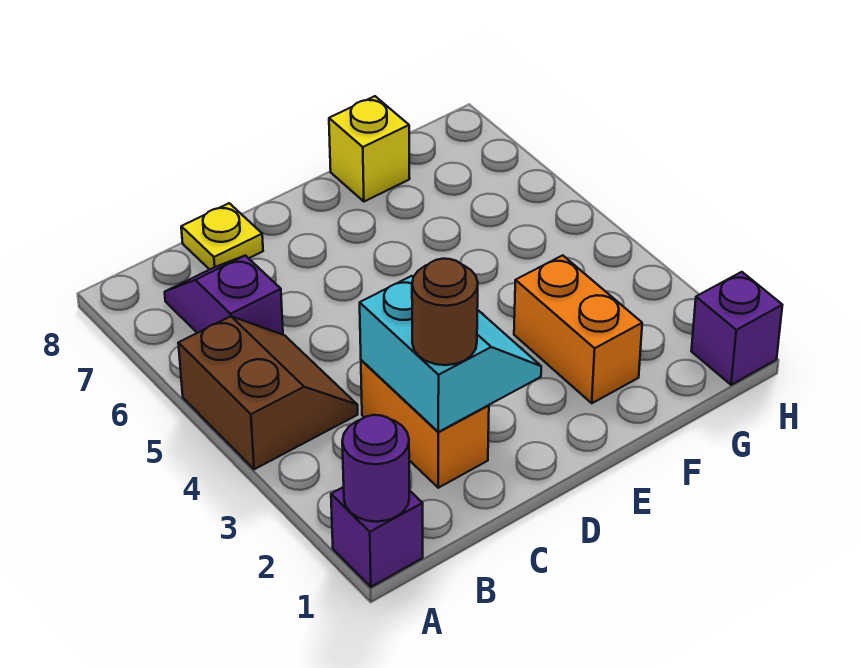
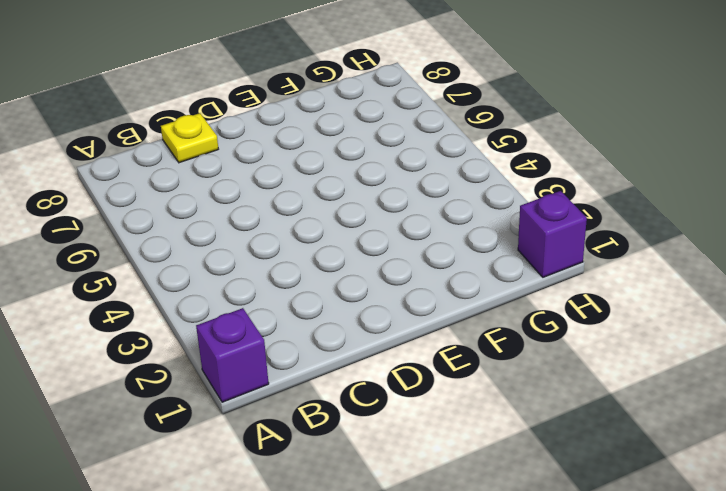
none -> brown slope A4:B5 level 1 top A
none -> purple slope B6:B7 level 1 top 6

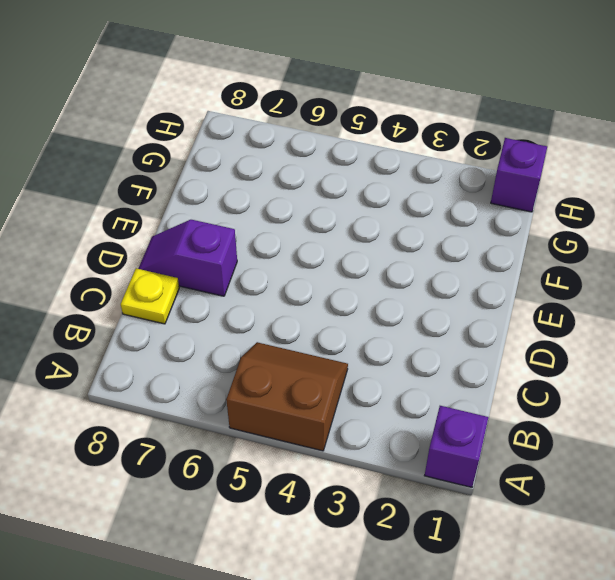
purple slope D7:D8 level 1 top 7 -> purple slope B6:B7 level 1 top 6
none -> orange brick C2:C3 level 1
none -> orange brick F2:F3 level 1

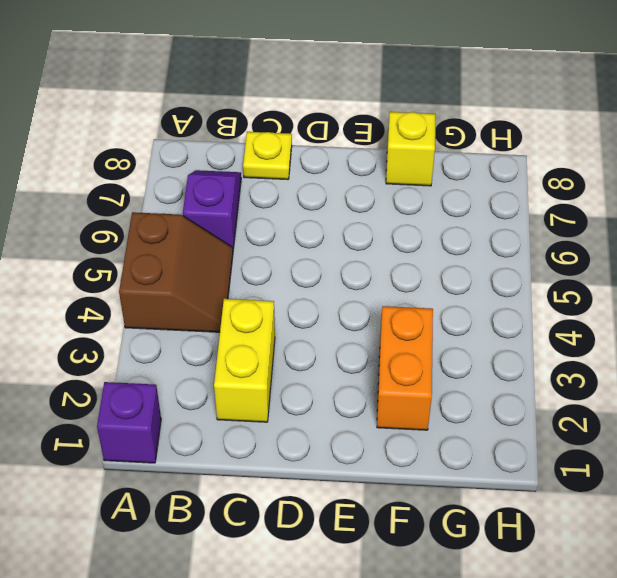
yellow brick C2:C3 level 1 -> orange brick C2:C3 level 1
none -> purple brick H1 level 1
none -> purple round brick A1 level 2

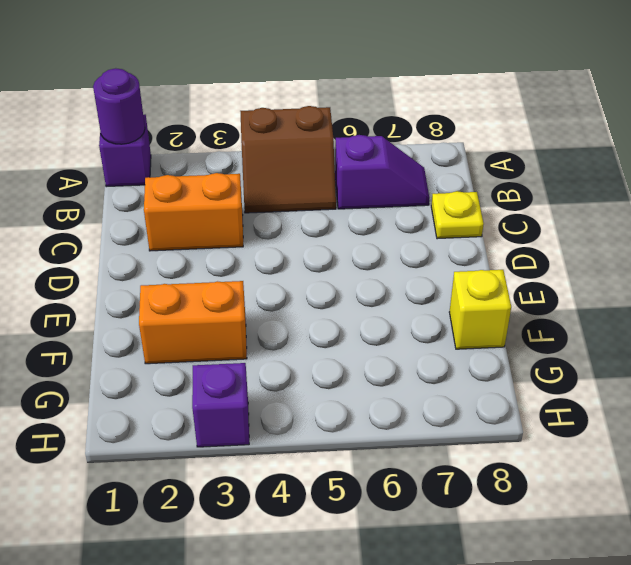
purple brick H3 level 1 -> purple brick H1 level 1
none -> cyan slope C2:D3 level 2 top C
none -> brown round brick C2 level 3

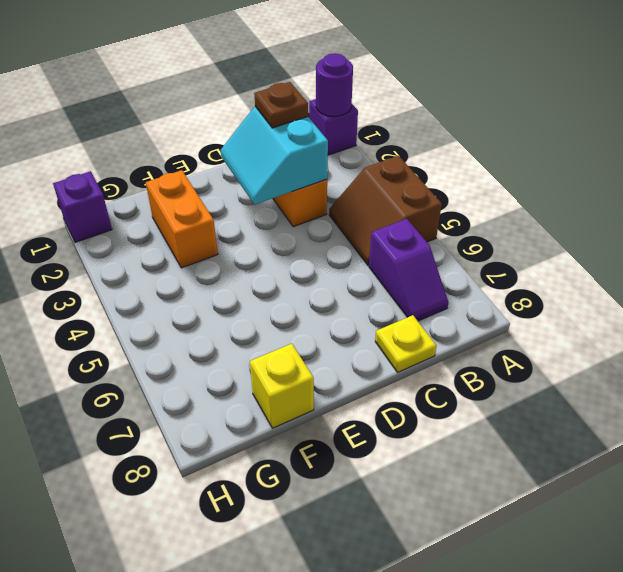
brown plate C2 level 3 -> brown round brick C2 level 3

